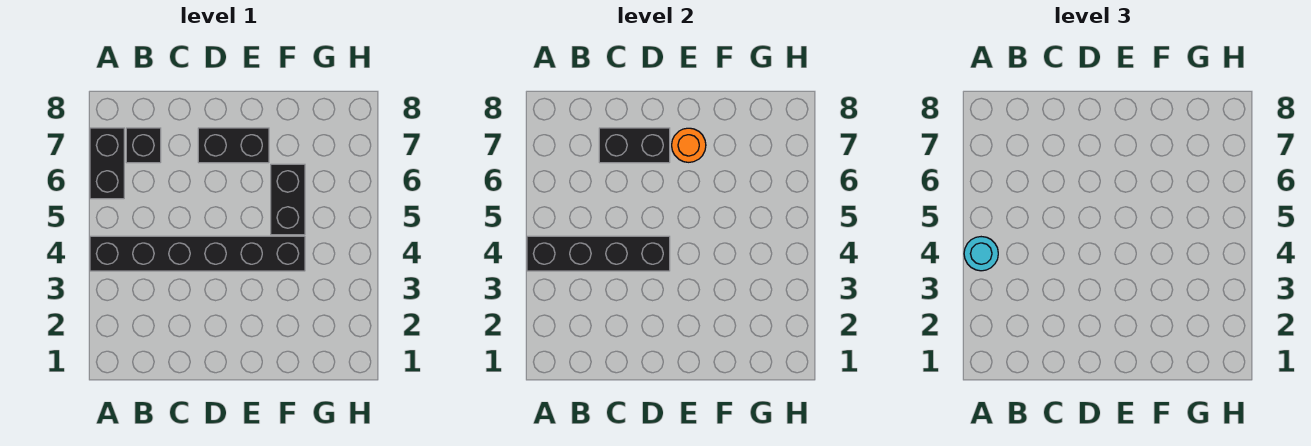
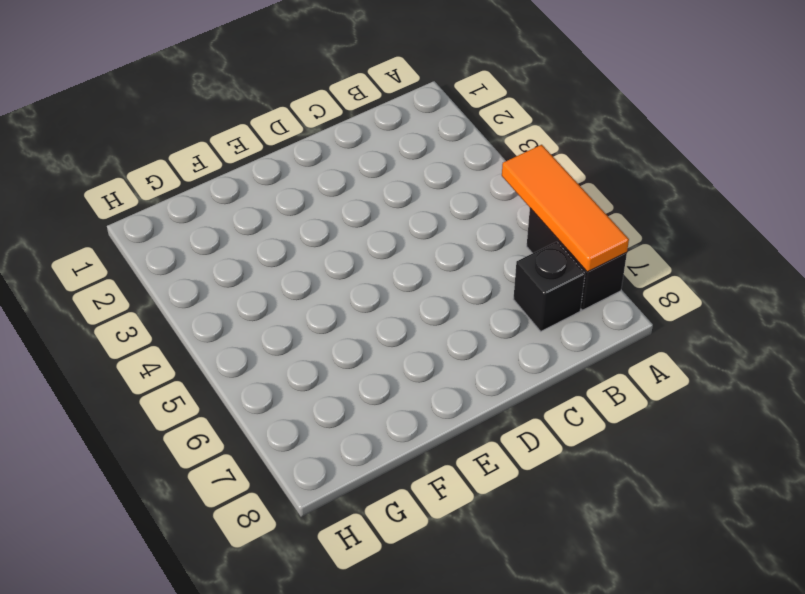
orange tile A5:A7 level 2 -> none
none -> black brick A4:F4 level 1
none -> black brick D7:E7 level 1

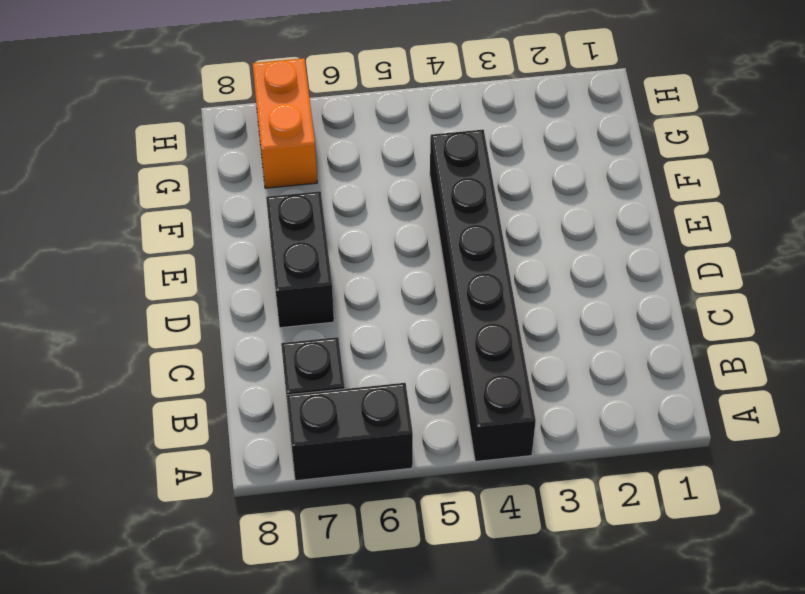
orange brick G7:H7 level 1 -> none
none -> black brick F5:F6 level 1
none -> black brick A4:D4 level 2

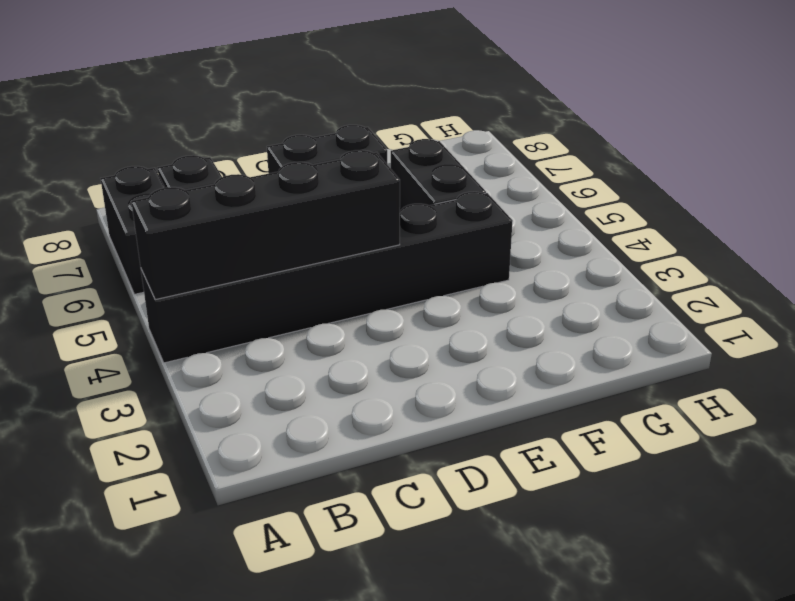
none -> black brick C7:D7 level 2
none -> orange round brick E7 level 2

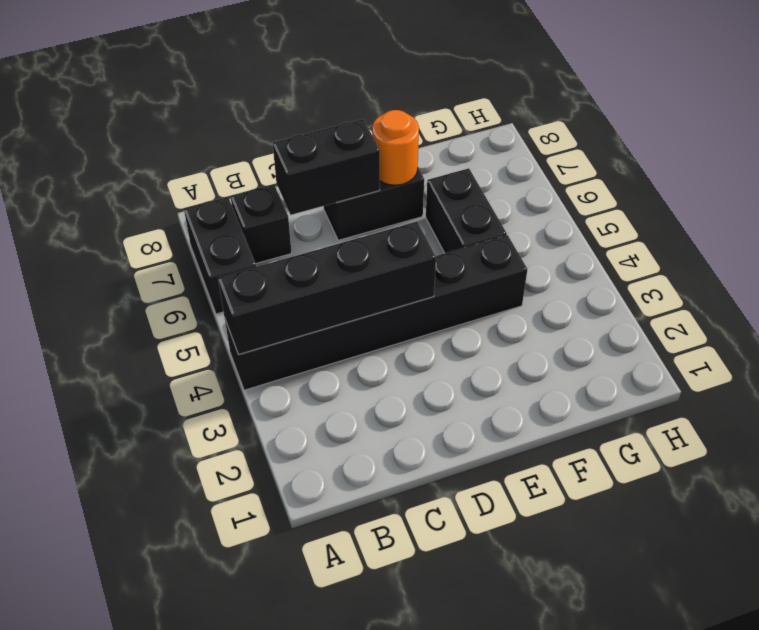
none -> cyan round brick A4 level 3

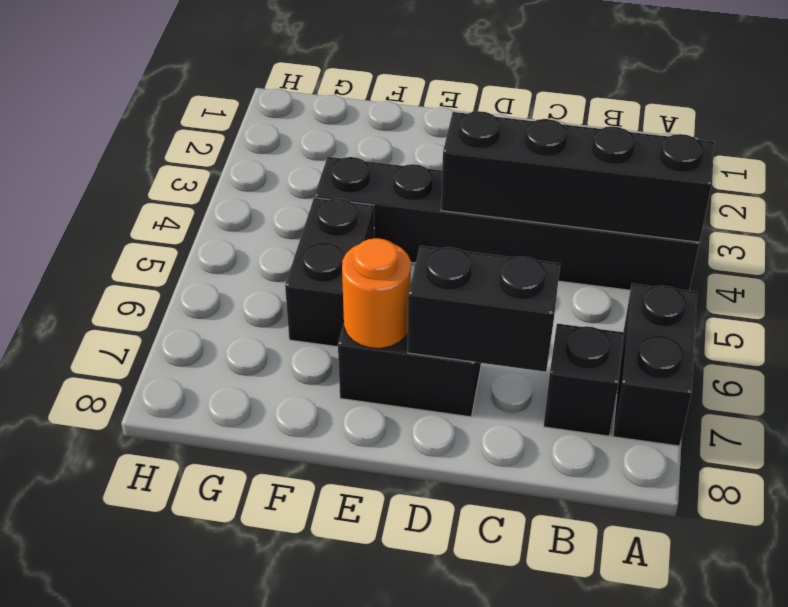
none -> cyan round brick A4 level 3

